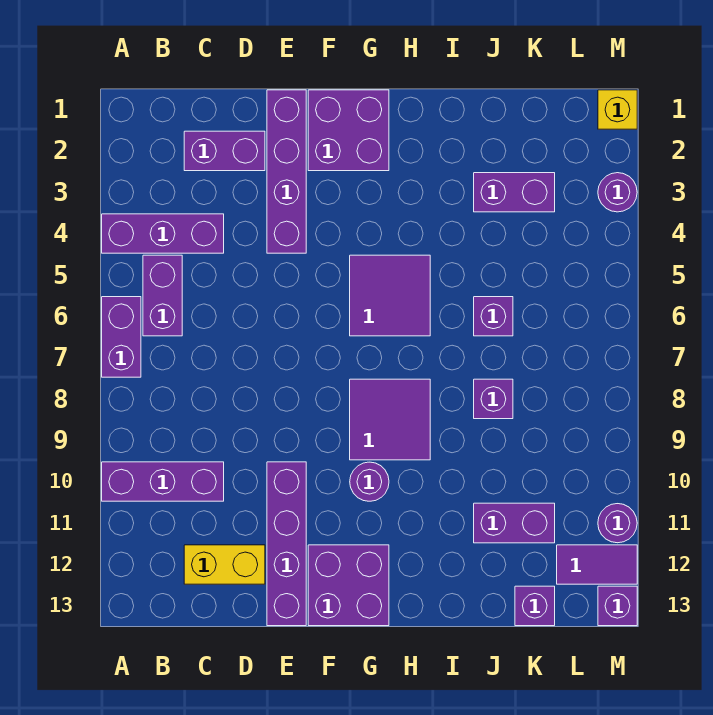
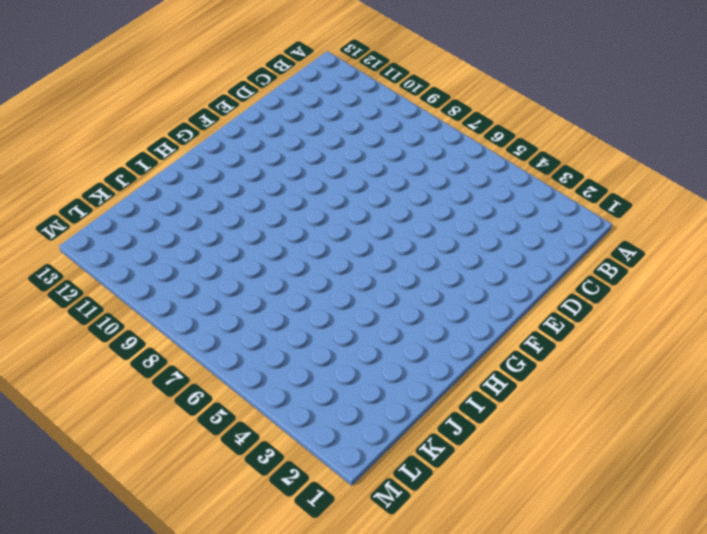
none -> purple brick A4:C4 level 1
none -> purple brick A6:A7 level 1
none -> purple brick A10:C10 level 1

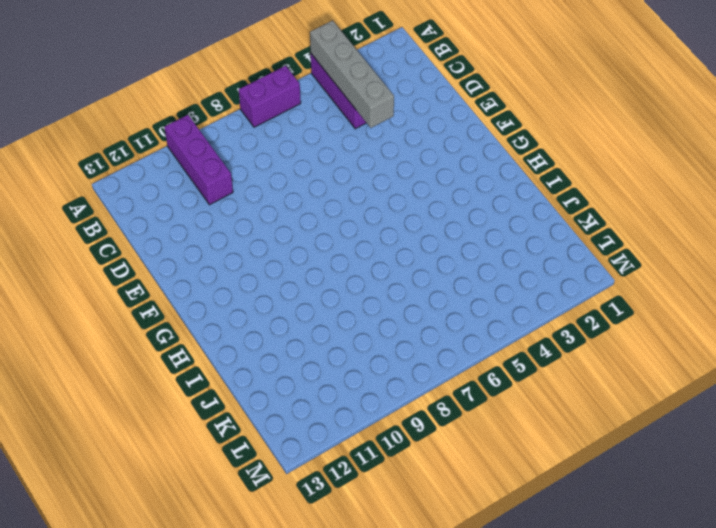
grey brick A4:D4 level 2 -> none
none -> purple brick B5:B6 level 1
none -> purple brick C2:D2 level 1
none -> yellow brick C12:D12 level 1

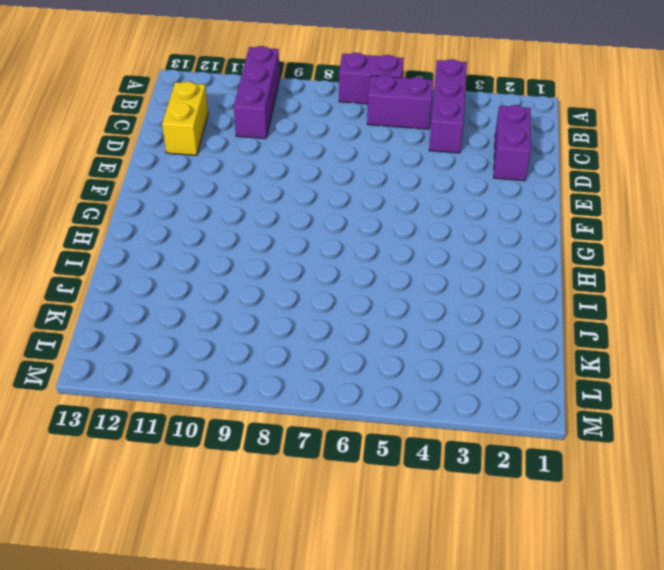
none -> purple brick E1:E4 level 1
none -> purple brick E10:E13 level 1
none -> purple brick F1:G2 level 1

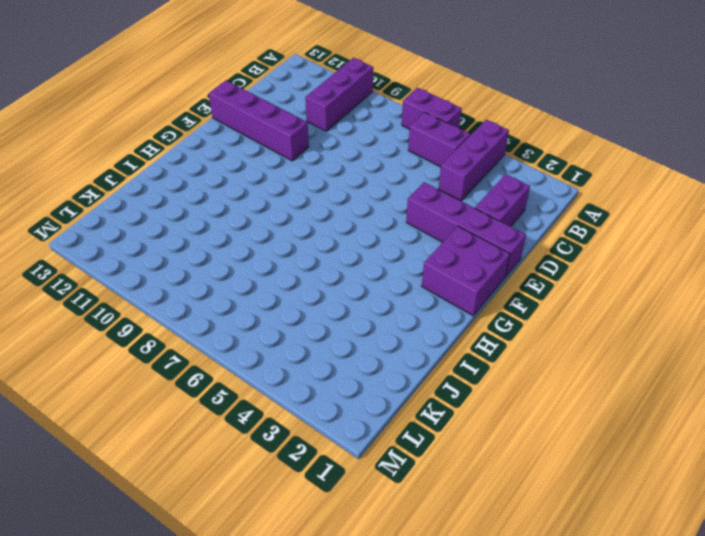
none -> yellow brick C12:D12 level 1
none -> purple brick F12:G13 level 1
none -> purple tile G5:H6 level 1

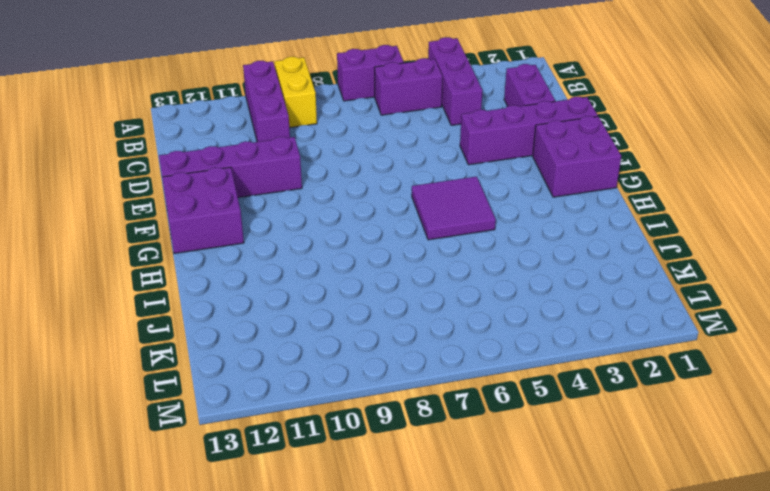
yellow brick A9:B9 level 1 -> yellow brick C12:D12 level 1
none -> purple tile G8:H9 level 1
none -> purple round brick G10 level 1
none -> purple brick J3:K3 level 1

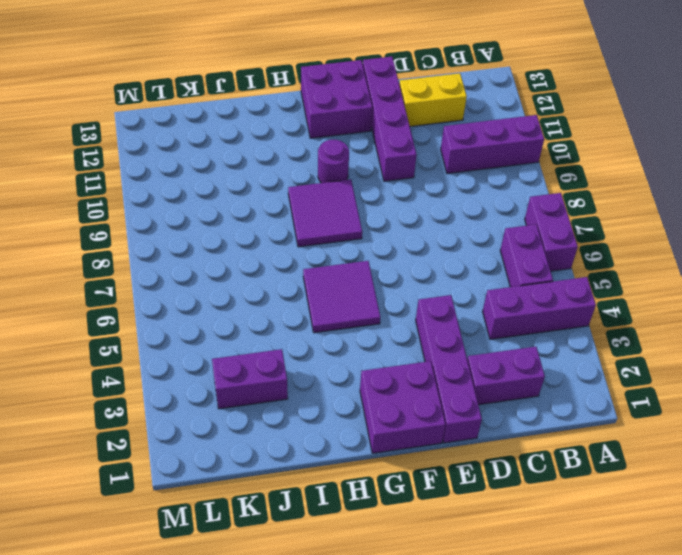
none -> purple brick J6 level 1
none -> purple brick J8 level 1
none -> purple brick J11:K11 level 1

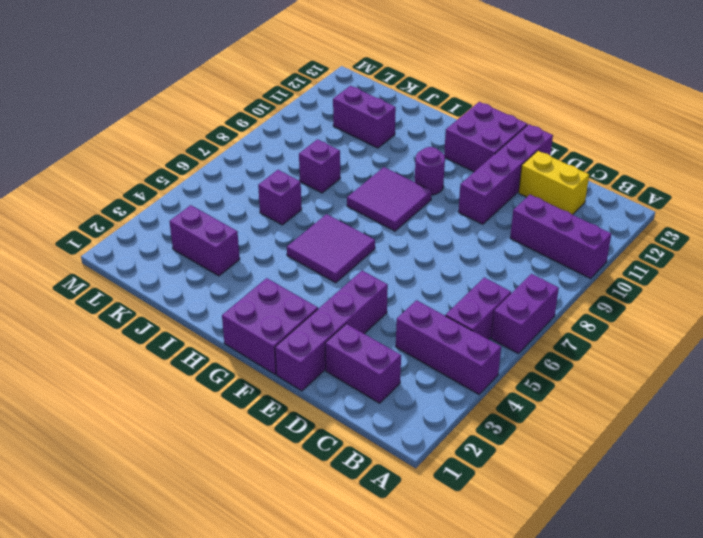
none -> purple brick K13 level 1
none -> purple tile L12:M12 level 1
none -> yellow brick M1 level 1

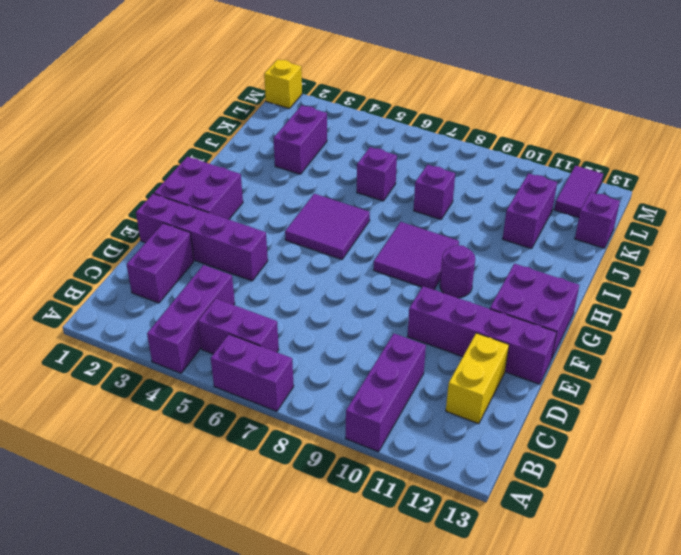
none -> purple round brick M3 level 1
none -> purple round brick M11 level 1
none -> purple brick M13 level 1

